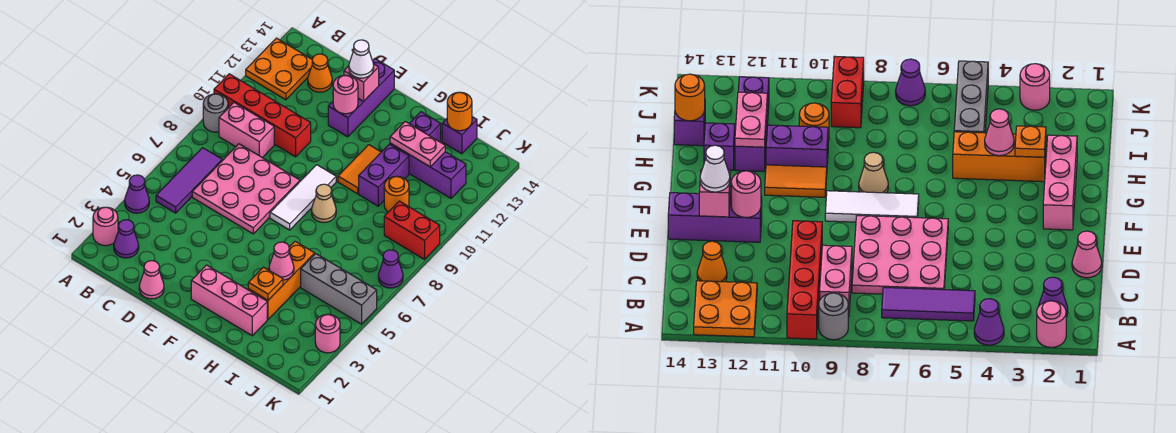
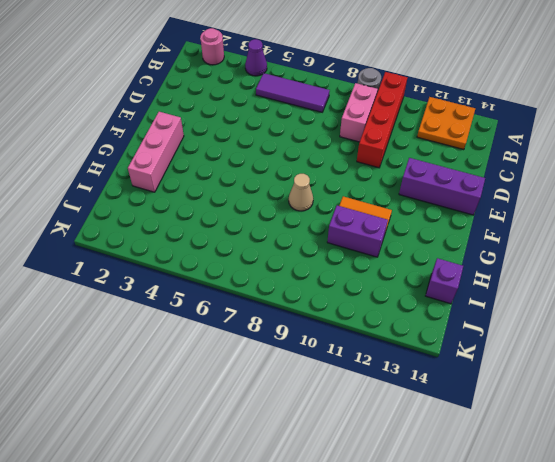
none -> purple cone B2 level 1
none -> pink plate C6:E8 level 1
none -> orange cone C13 level 1
none -> pink cone D1 level 1

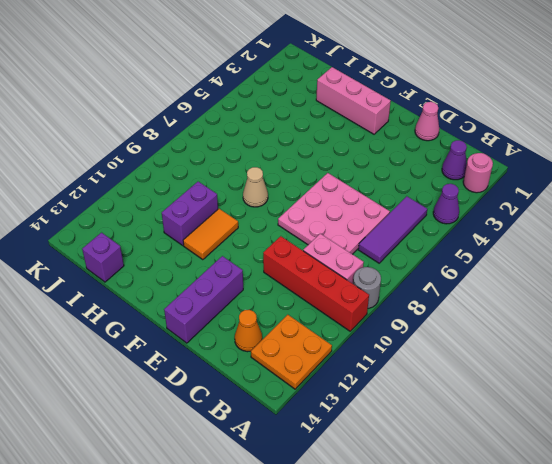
none -> white tile F7:F9 level 1
none -> orange brick H3:H5 level 1
none -> purple brick H12:J12 level 1
none -> purple brick H13 level 1

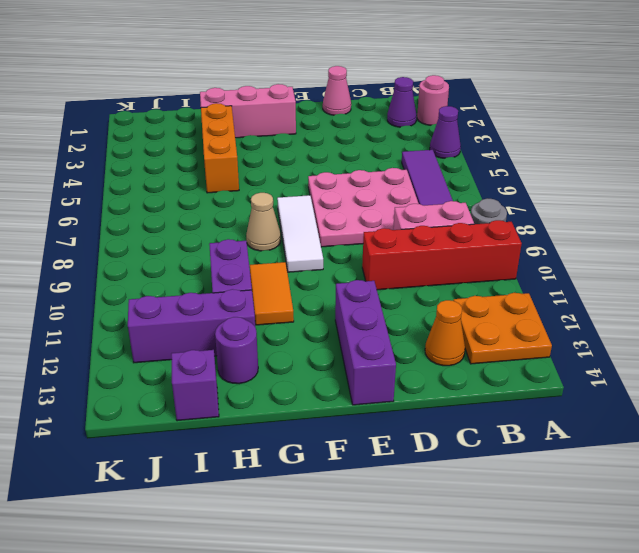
purple round brick H13 level 1 -> purple brick H13 level 1
none -> grey brick I5:K5 level 1
none -> orange round brick I10 level 1
none -> red brick J9:K9 level 1
none -> pink round brick K3 level 1

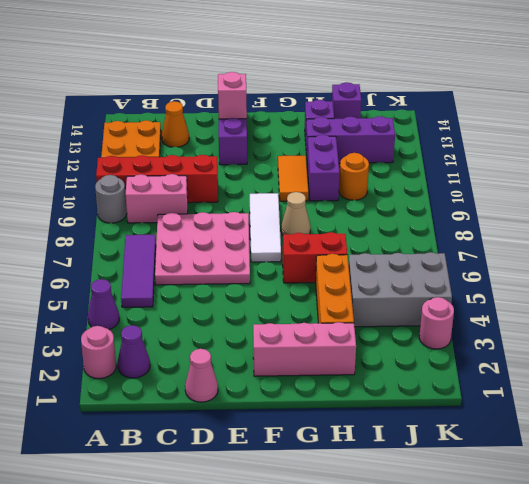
red brick G6:H6 level 1 -> red brick J9:K9 level 1
grey brick I4:K5 level 1 -> grey brick I5:K5 level 1
none -> purple cone K7 level 1
none -> pink round brick E12 level 2
none -> orange plate H3 level 2
none -> pink cone H4 level 2

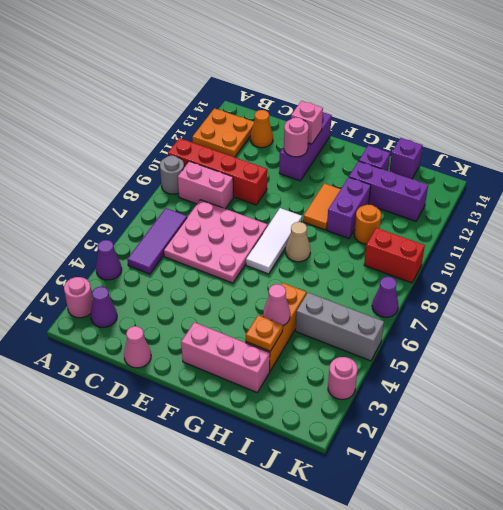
none -> pink plate H12:I12 level 2
none -> orange round brick I14 level 2
none -> white cone E13 level 3

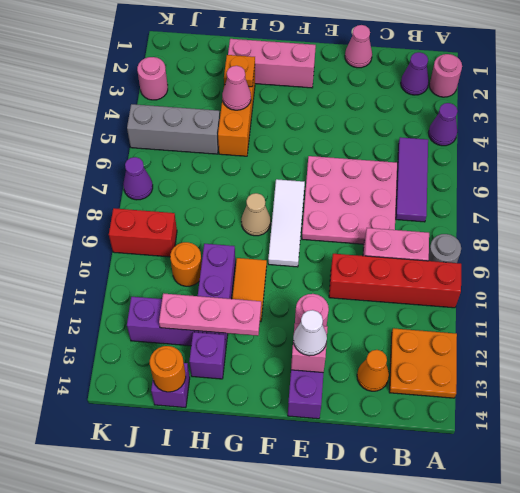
pink plate G12:I12 level 2 -> pink plate H12:I12 level 2

